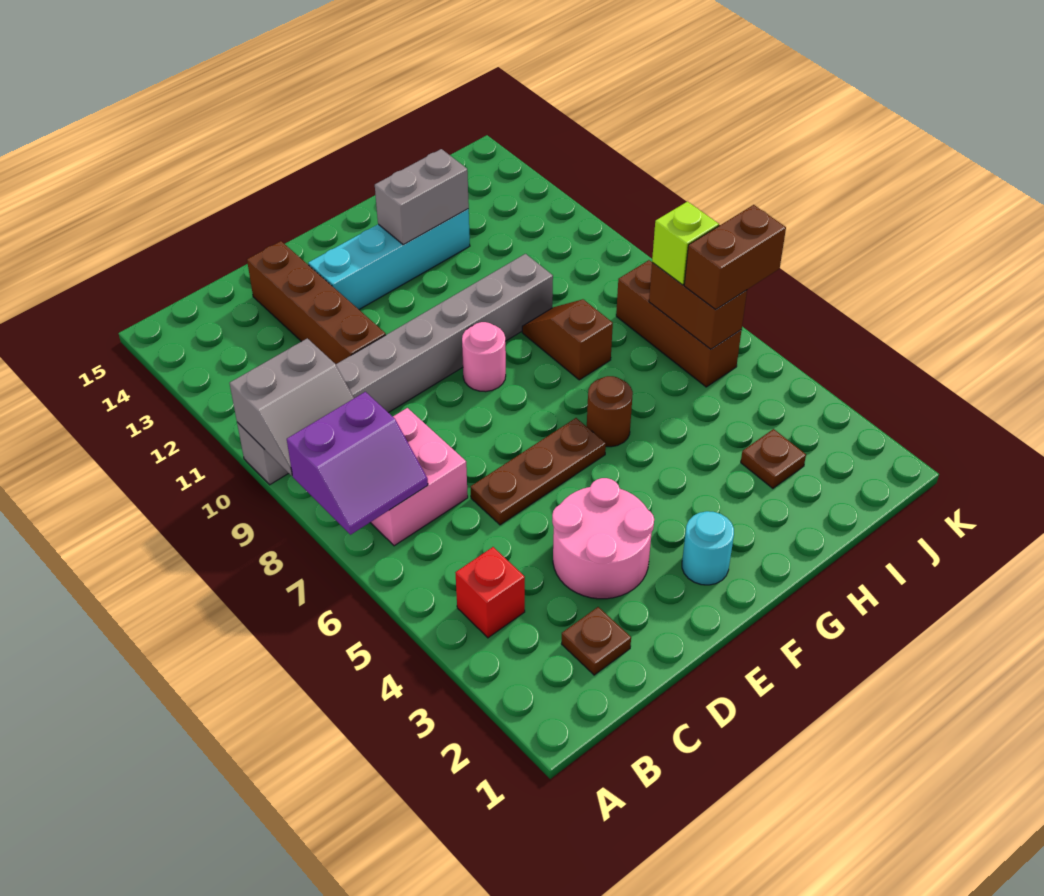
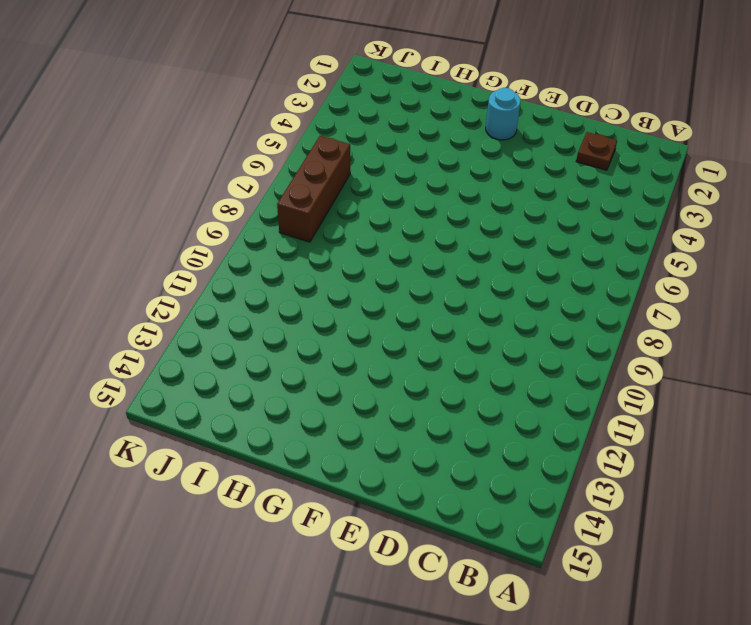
none -> grey brick A10:H10 level 1
none -> red brick B4 level 1
none -> pink brick B7:C8 level 1

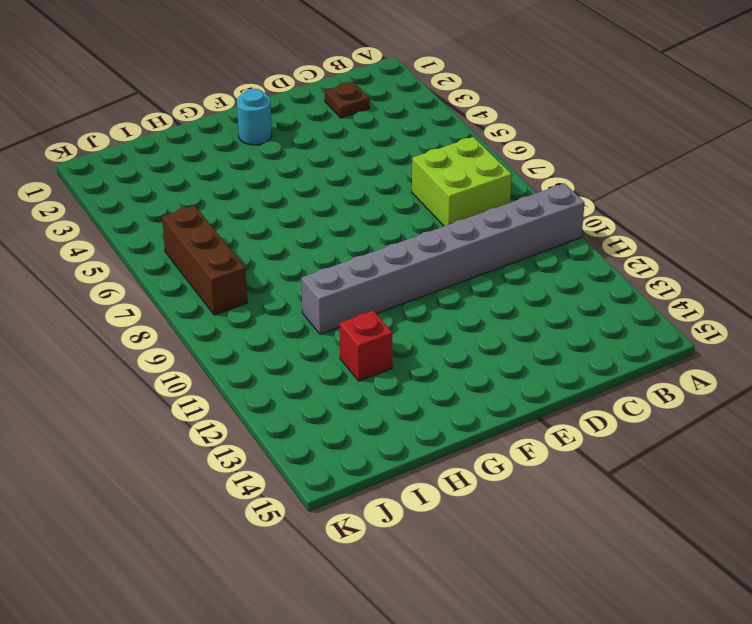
lime brick B7:C8 level 1 -> pink brick B7:C8 level 1
red brick H12 level 1 -> red brick B4 level 1
none -> pink round brick D3:E4 level 1
none -> brown plate D6:F6 level 1
none -> brown brick D11:D14 level 1

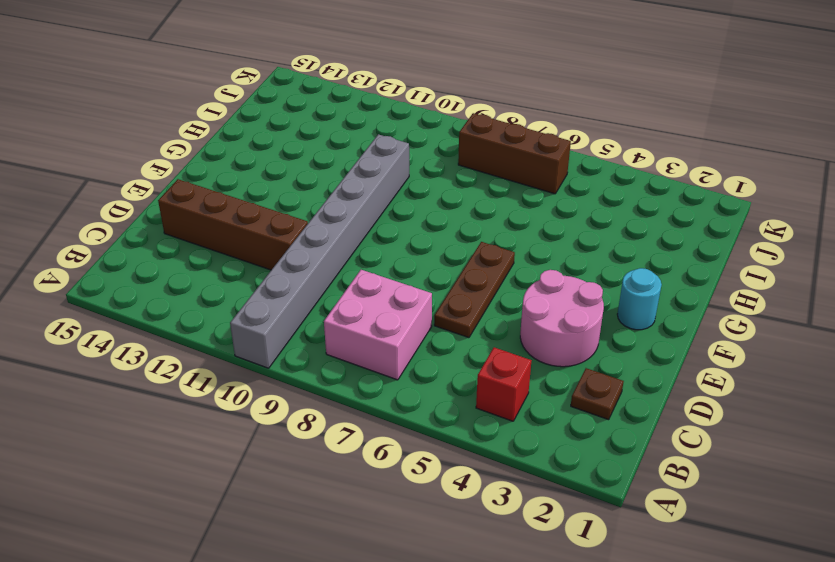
none -> cyan brick E13:H13 level 1
none -> pink round brick F9 level 1
none -> brown round brick G6 level 1

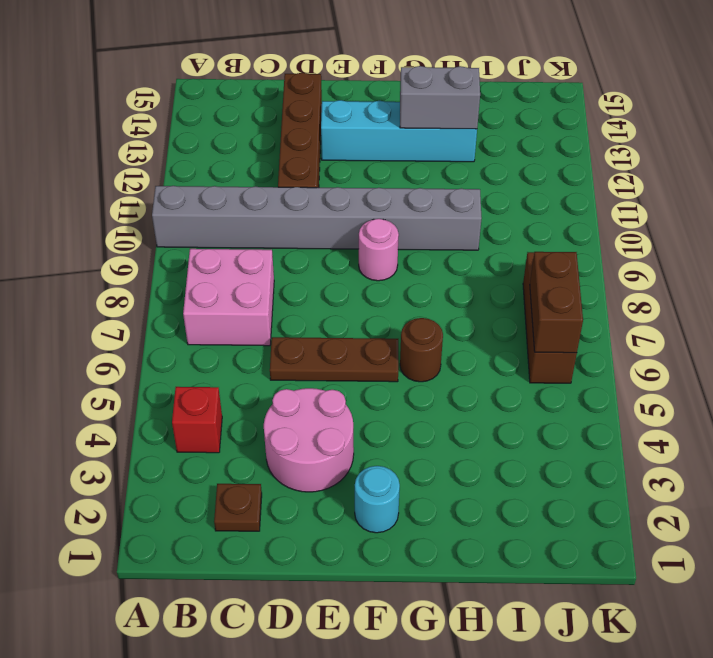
none -> brown slope H8:H9 level 1 top 8
none -> brown plate I3 level 1
none -> purple slope A7:B8 level 2 top 8

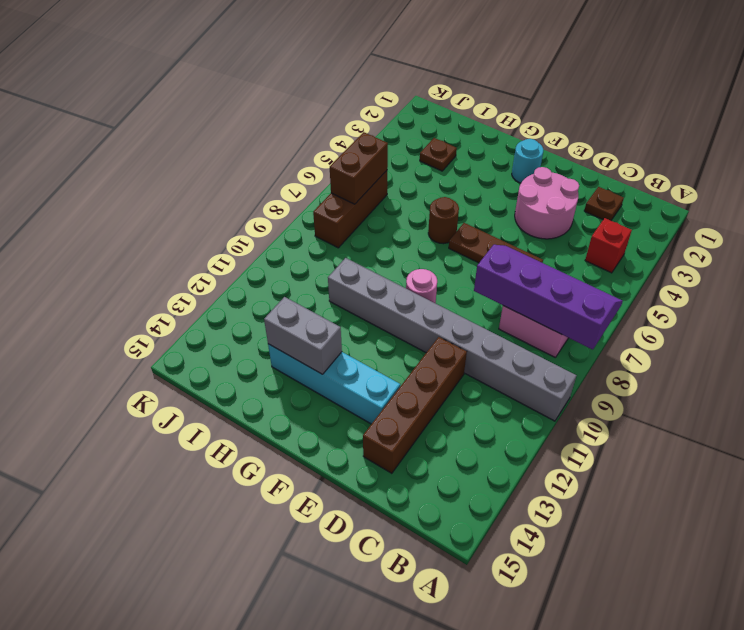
purple slope A7:D8 level 2 top 8 -> purple slope A7:B8 level 2 top 8
none -> brown slope H8:H9 level 1 top 8
none -> grey slope A9:B10 level 2 top 10
none -> brown brick J6:K6 level 3

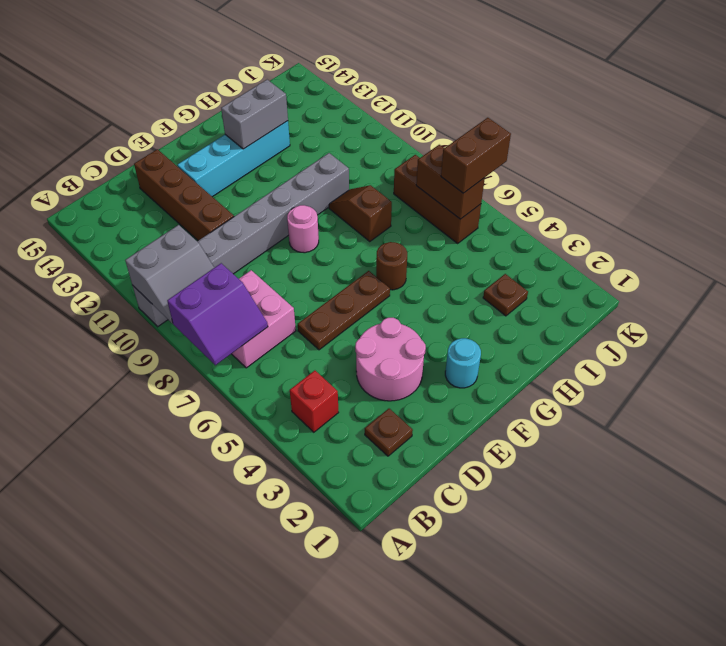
none -> lime brick J7 level 3

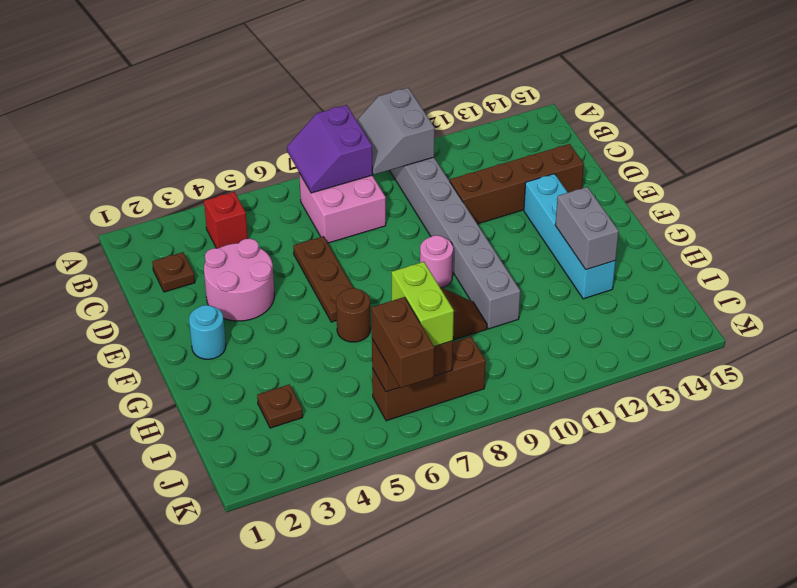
lime brick I7:J7 level 3 -> lime brick J7 level 3

